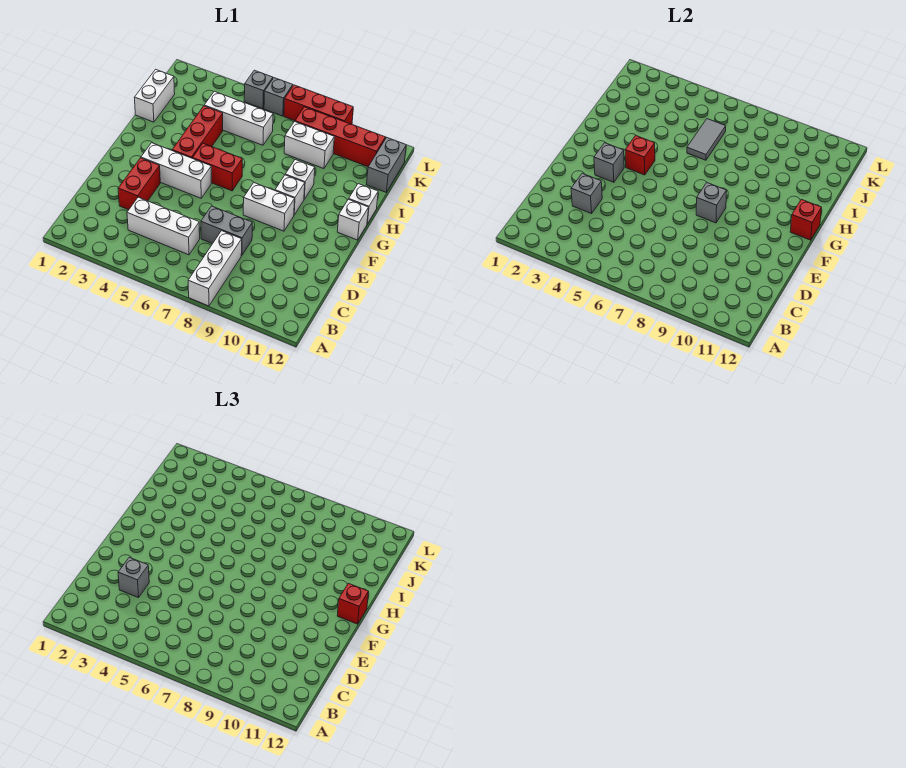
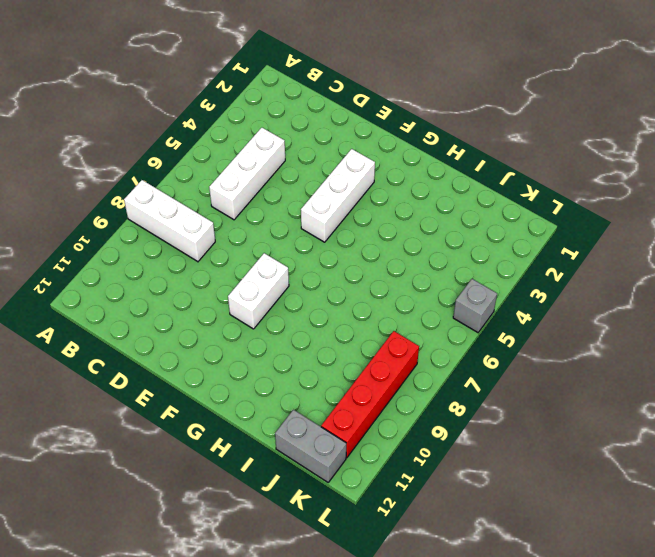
none -> red brick D3:E3 level 1
none -> grey brick D7:D8 level 1
none -> red brick G4:I4 level 1

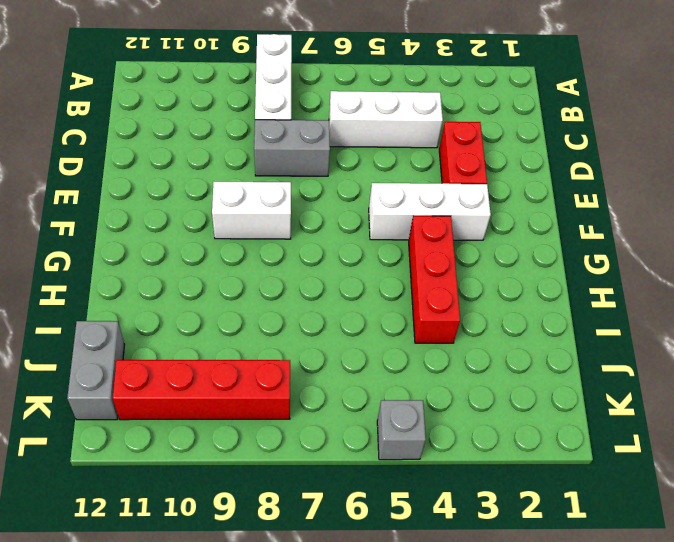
none -> red brick G5:G6 level 1
none -> white brick G9 level 1
none -> white brick G12 level 1

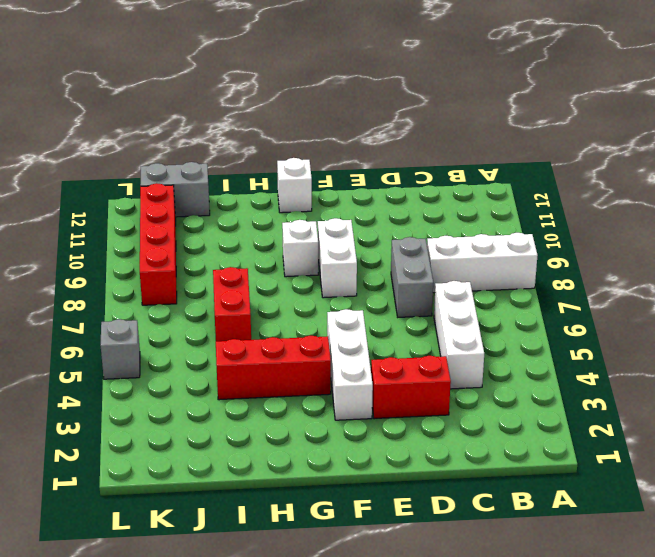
red brick I6:I7 level 1 -> red brick G5:G6 level 1
none -> white brick H9 level 1
none -> white brick H12 level 1
none -> white brick I1:J1 level 1

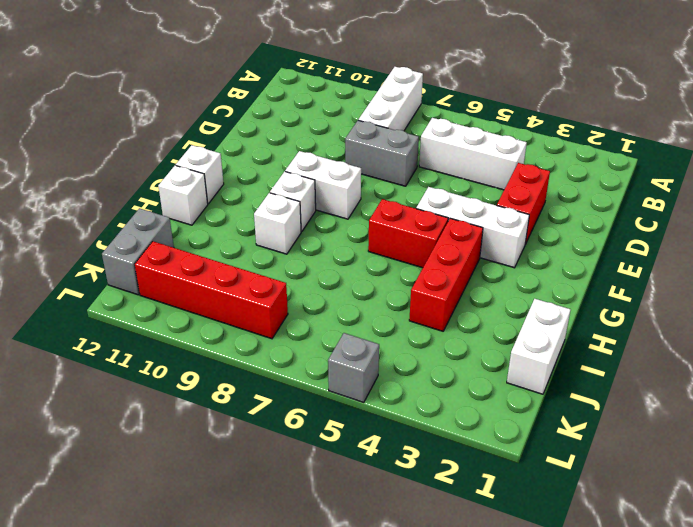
none -> white brick J4:J6 level 1
none -> white brick J8:J9 level 1
none -> grey brick L6 level 1

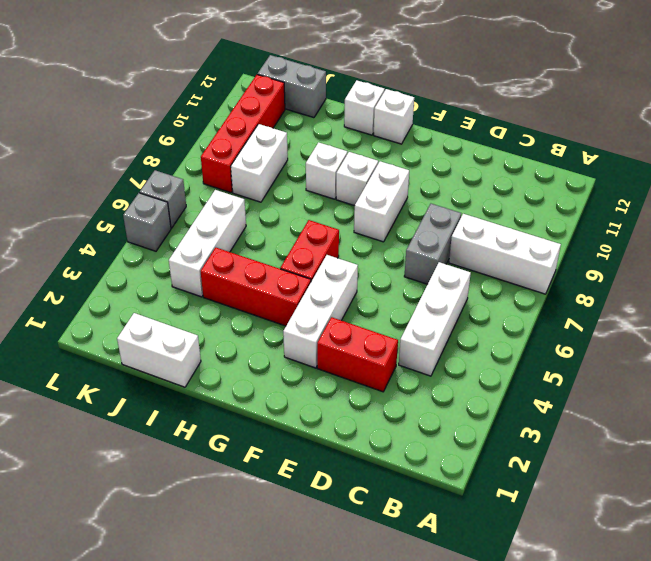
none -> red brick L7:L9 level 1
none -> grey brick D3 level 2
none -> grey brick F3 level 2

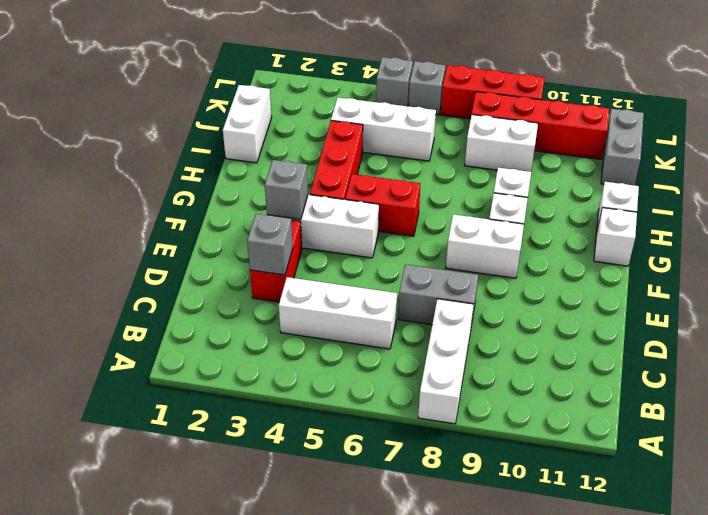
none -> grey brick F8 level 2
none -> red brick G4 level 2
none -> red brick G12 level 2

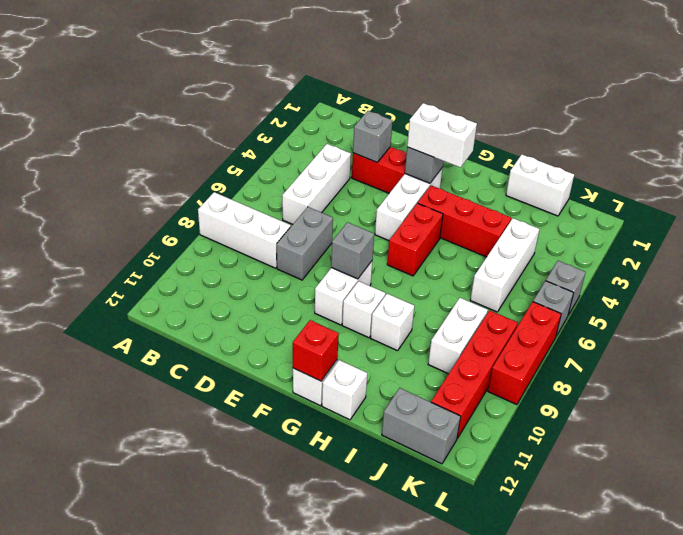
white brick F3:G3 level 3 -> none
none -> red brick G4 level 2
none -> grey tile I6:J6 level 2
none -> grey brick D3 level 3

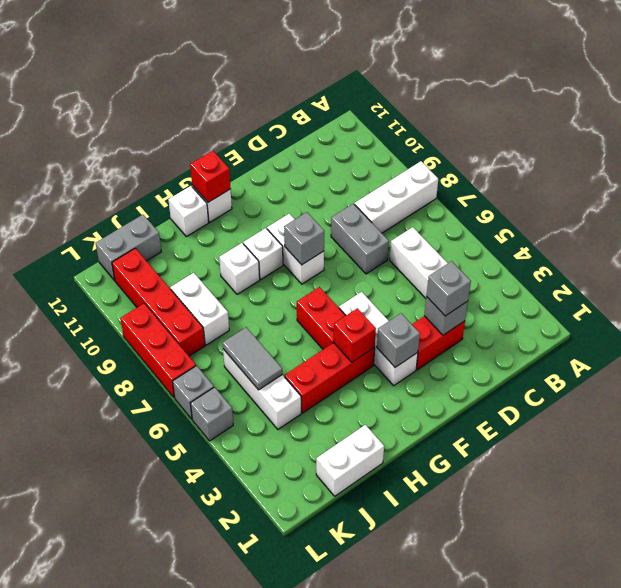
grey tile J5:J6 level 2 -> grey tile I6:J6 level 2
none -> red brick G12 level 3

